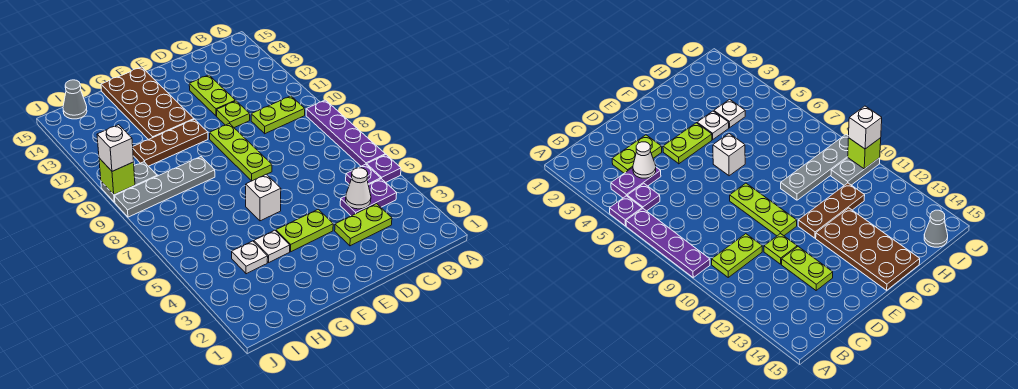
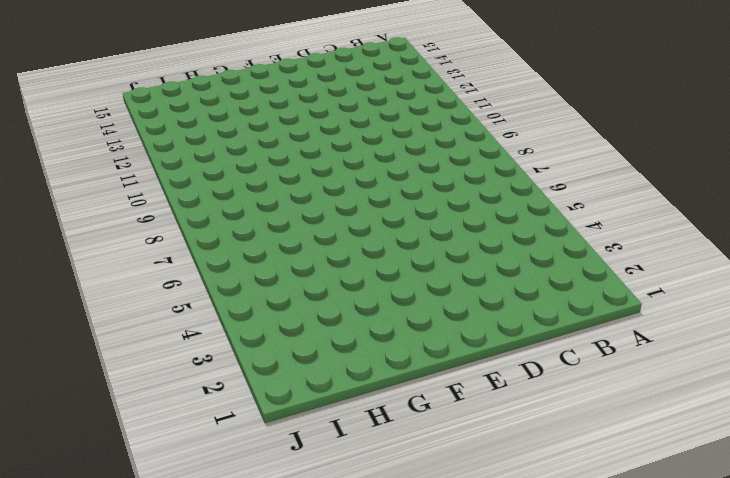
none -> purple plate A5 level 1
none -> purple plate A6:A9 level 1
none -> purple plate B4:C4 level 1

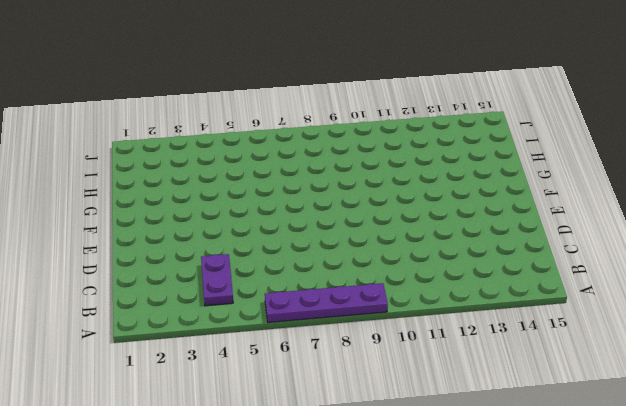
none -> purple plate A5 level 1
none -> purple plate B5 level 1
none -> lime plate B10:C10 level 1

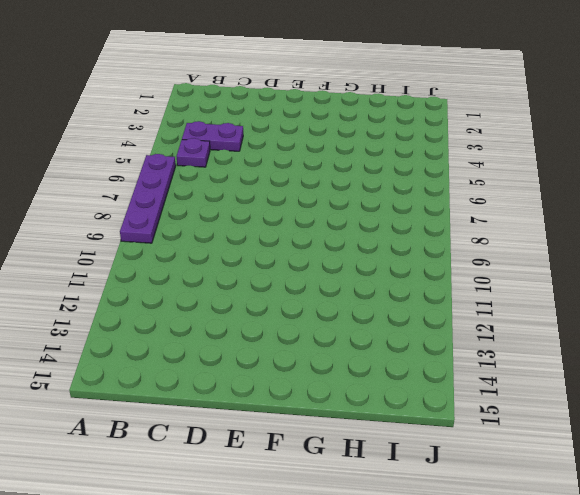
none -> purple plate A5 level 1
none -> lime plate B10:C10 level 1
none -> lime plate C3:D3 level 1

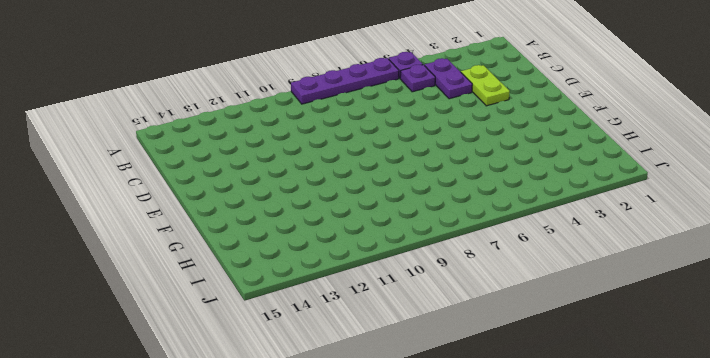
none -> lime plate B10:C10 level 1
none -> lime plate D11 level 1
none -> lime plate D12:D13 level 1

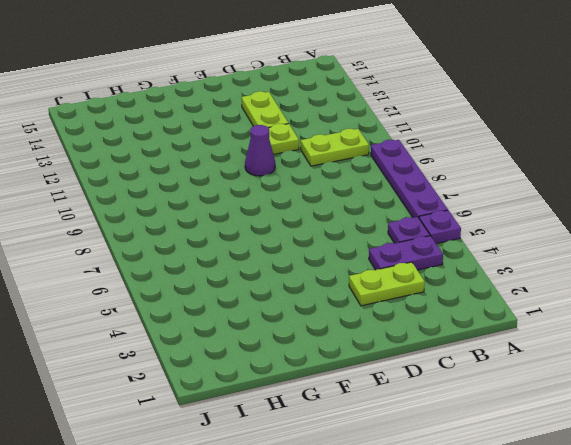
purple cone E10 level 1 -> lime plate E8:E10 level 1
none -> lime plate E4:F4 level 1
none -> white brick F6 level 1
none -> brown plate F11:H11 level 1

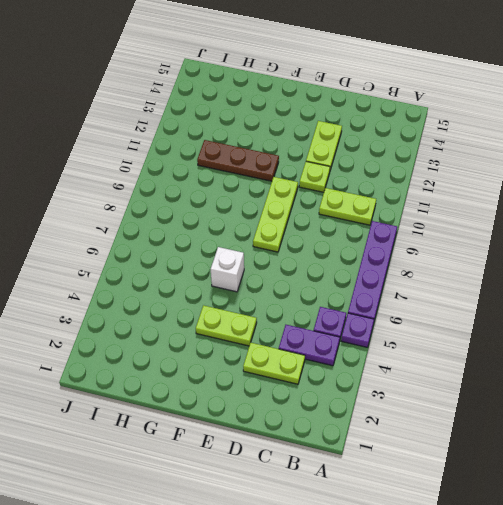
none -> brown plate F12:G15 level 1
none -> white plate G4 level 1
none -> grey plate G9:J9 level 1

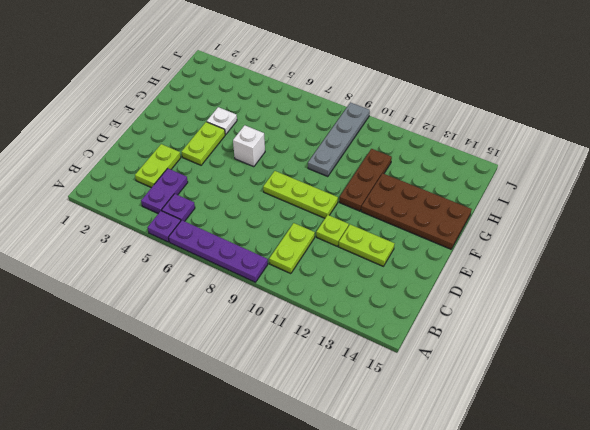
none -> white plate H4 level 1
none -> grey plate I10:J10 level 1
none -> grey cone I15 level 1

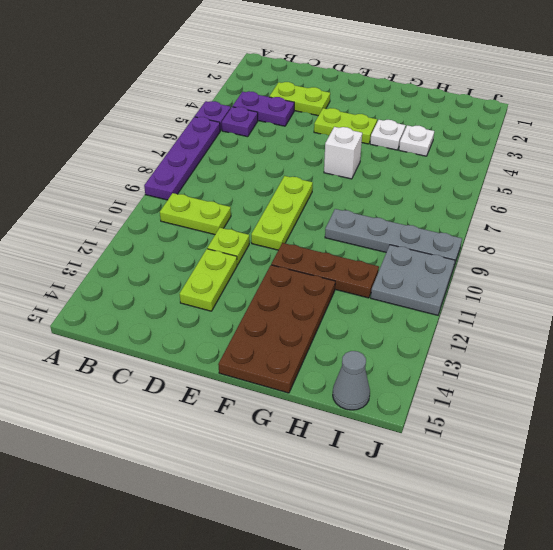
grey plate I10:J11 level 1 -> grey plate I10:J10 level 1
none -> white cone C4 level 2
none -> lime brick J10 level 2
none -> white brick J10 level 3

